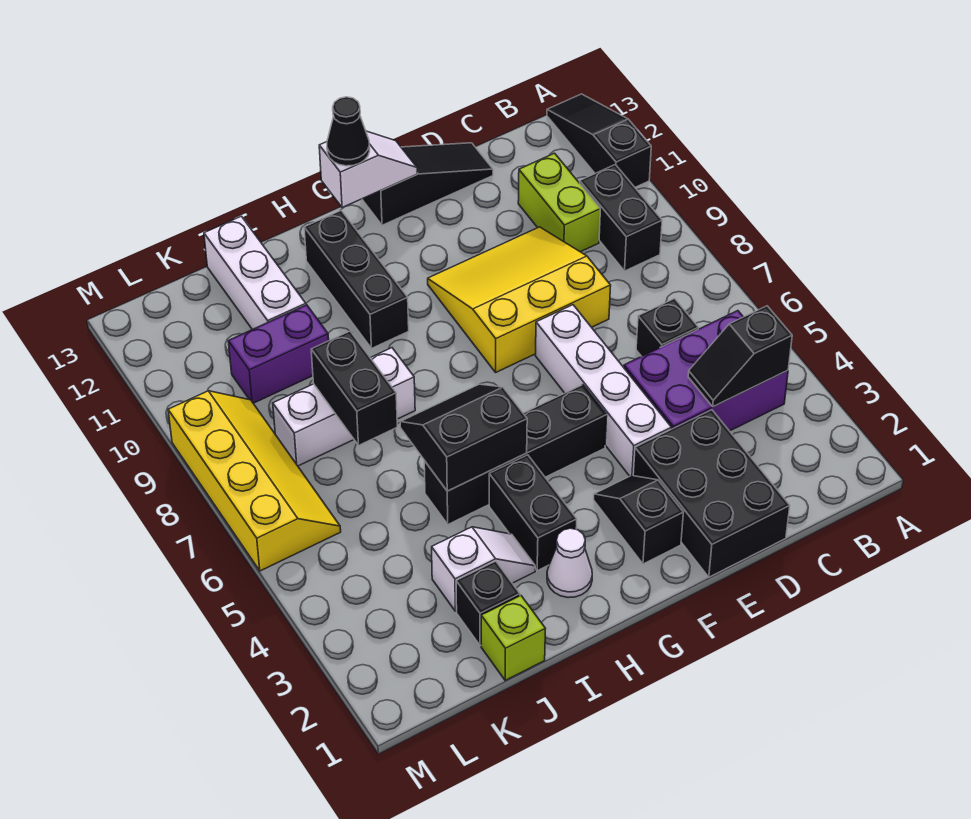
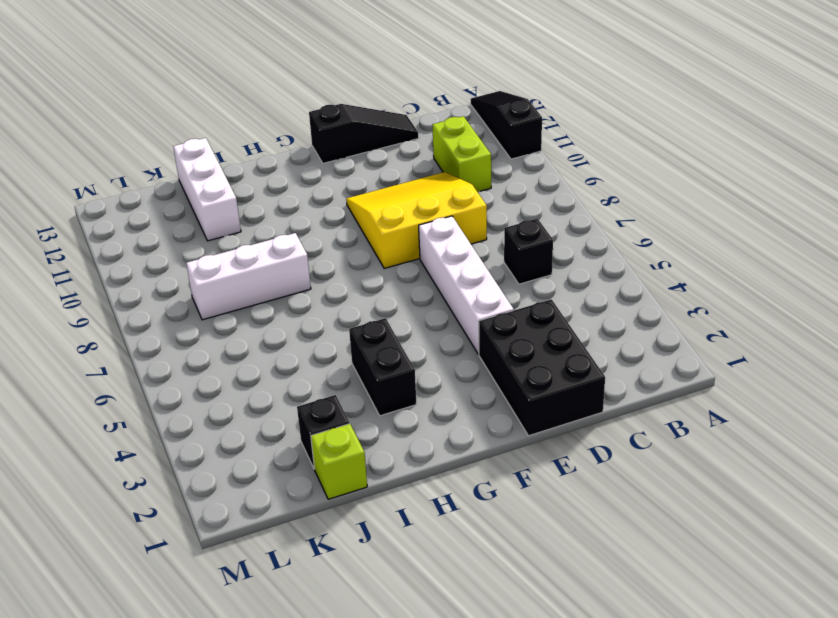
none -> purple brick B4:D5 level 1
none -> black brick B9:B10 level 1
none -> black slope F2:F3 level 1 top 2

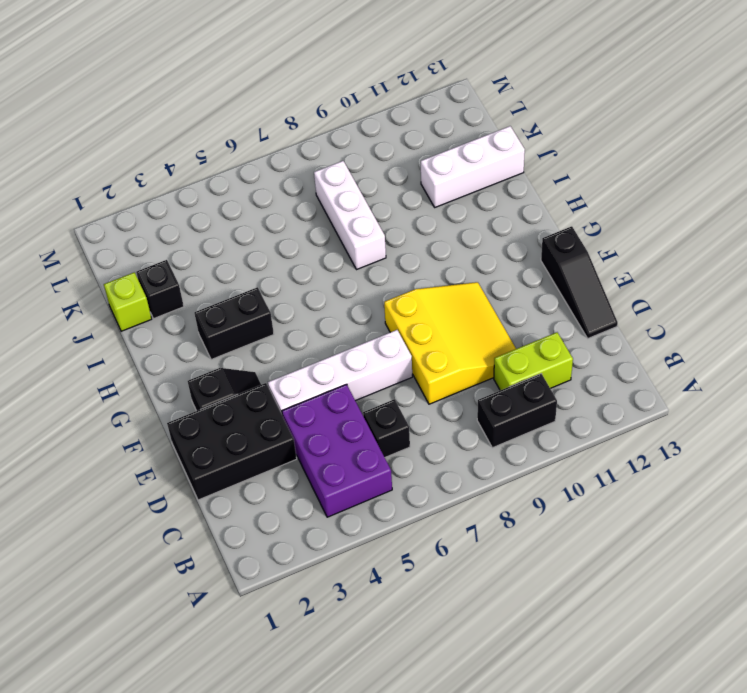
none -> black slope A11:A13 level 1 top 11
none -> black brick F5:I5 level 1
none -> white cone H2 level 1

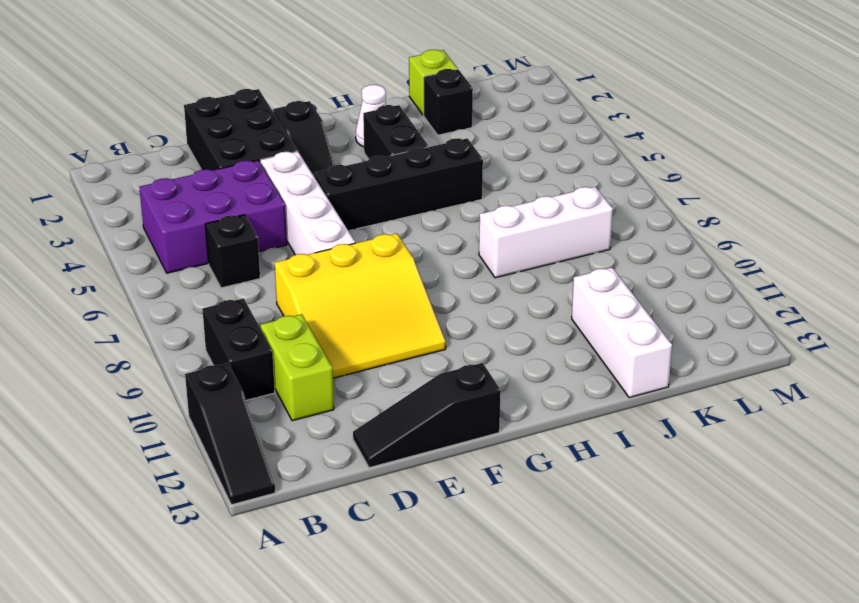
none -> black brick H10:H12 level 1
none -> white slope I3:J3 level 1 top J
none -> purple brick J10:K10 level 1

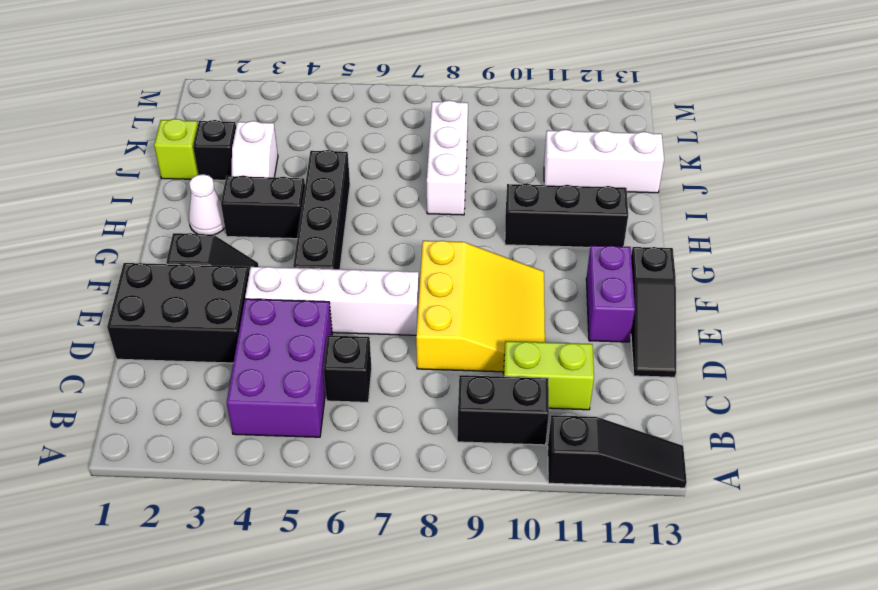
purple brick E12:F12 level 1 -> purple brick J10:K10 level 1
none -> yellow slope L6:M9 level 1 top M
none -> black slope B4:C4 level 2 top B
none -> white slope F13:G13 level 2 top G

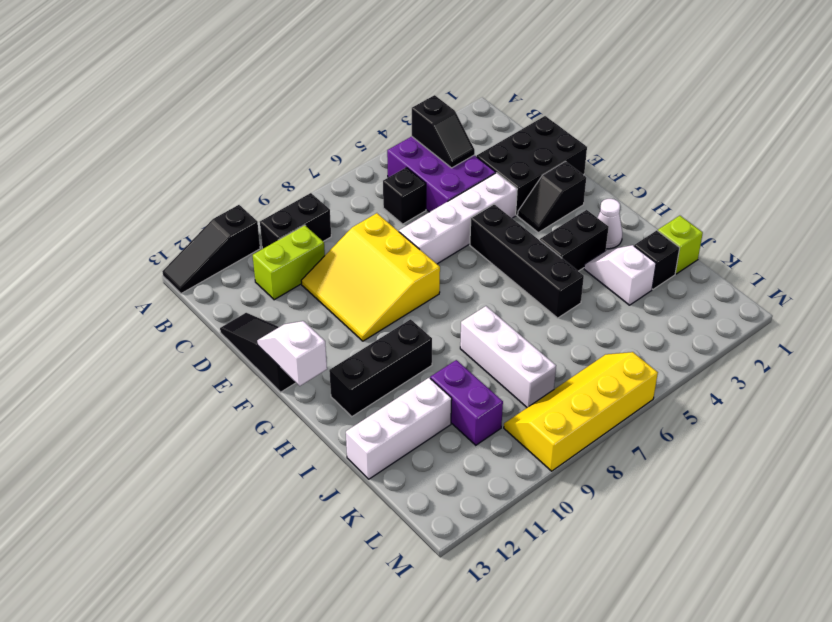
none -> black slope H5:I6 level 2 top 5
none -> black brick J7:J8 level 2
none -> black cone G13 level 3

